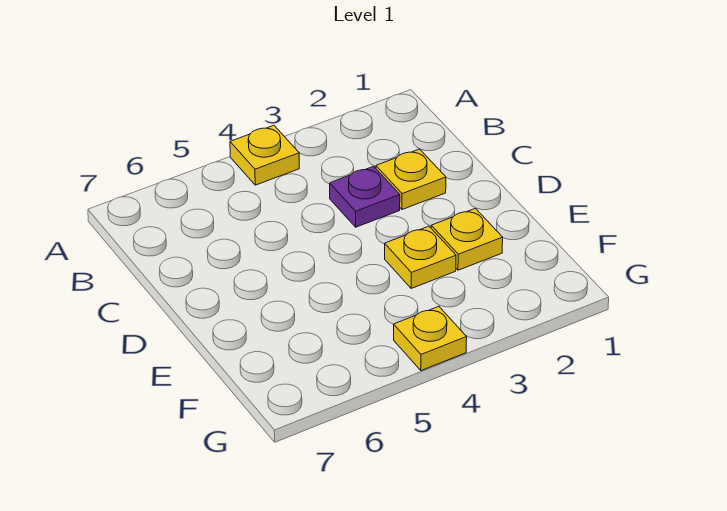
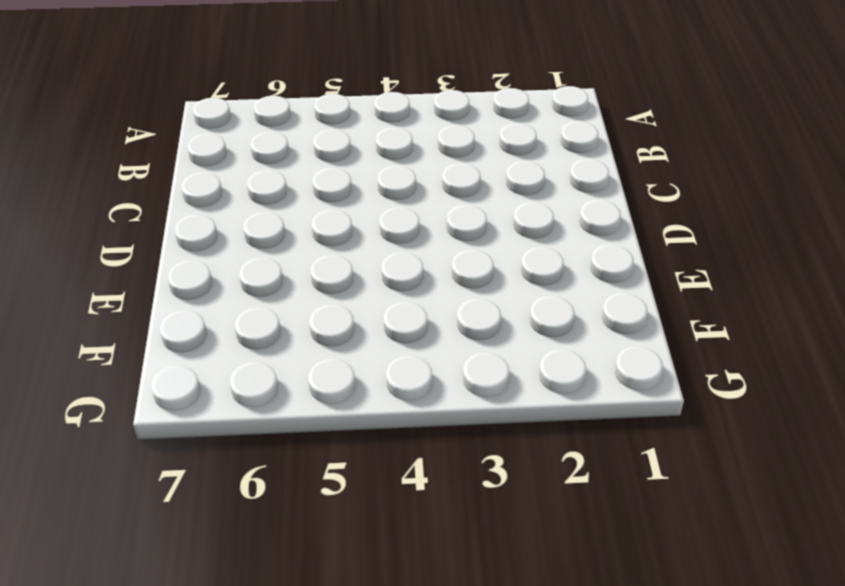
none -> yellow plate A4 level 1
none -> yellow plate C2 level 1

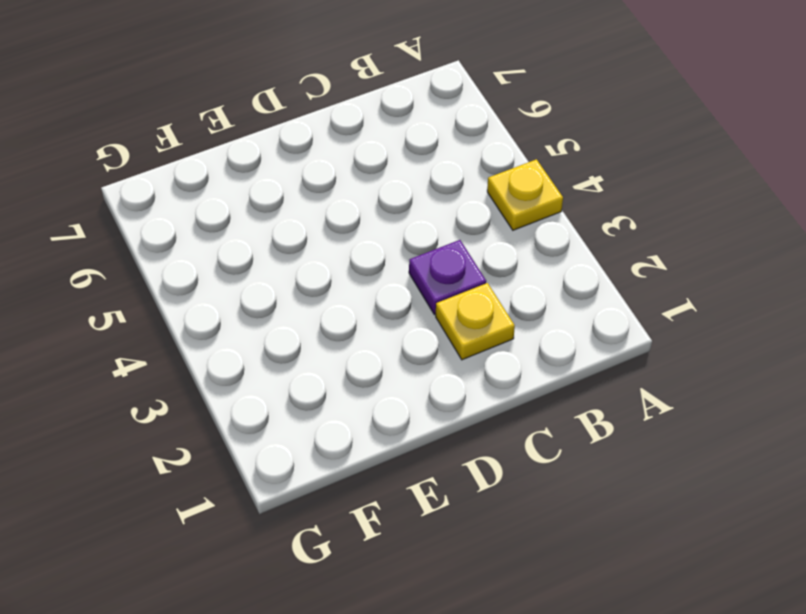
none -> yellow plate E2 level 1
none -> yellow plate E3 level 1

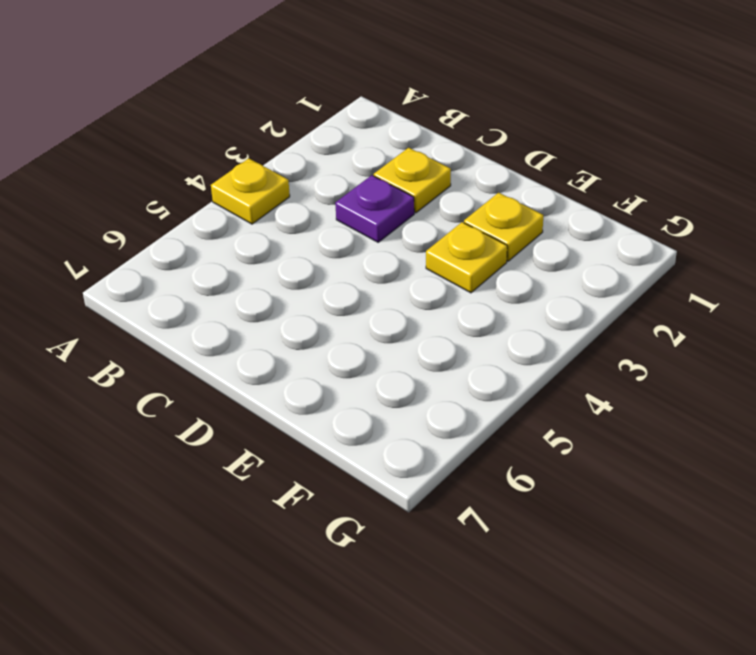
none -> yellow plate G4 level 1

